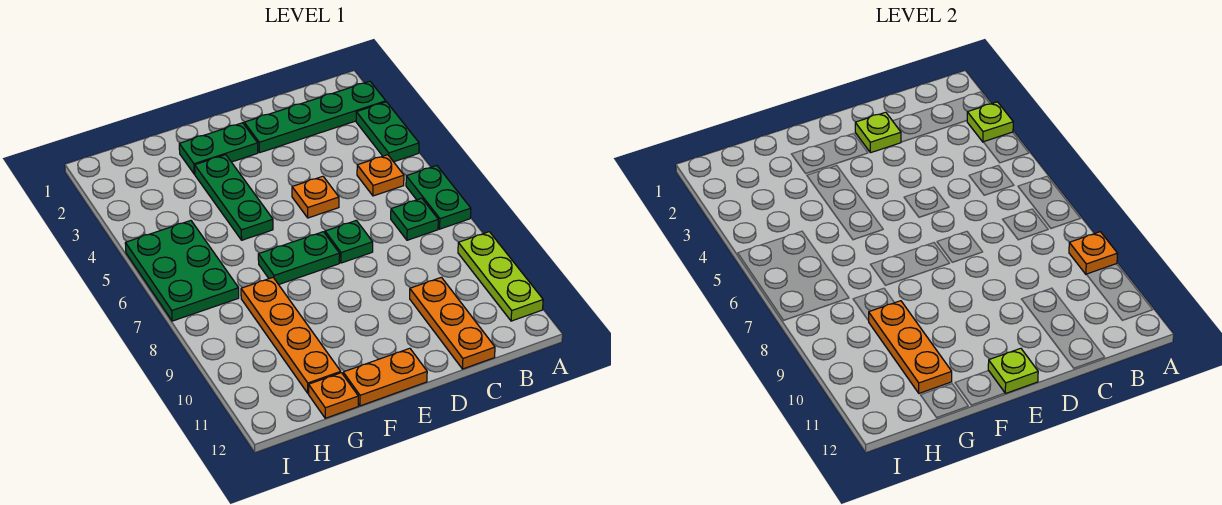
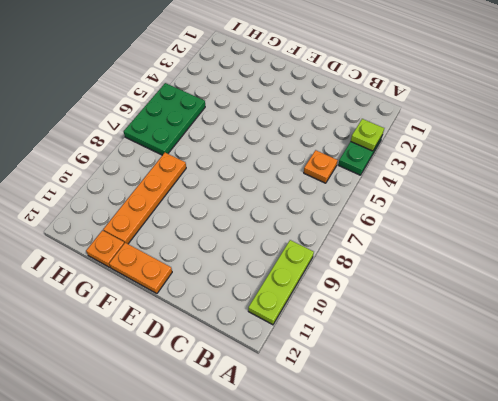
none -> green plate A2:D2 level 1
none -> green plate A6:A7 level 1
none -> green plate B7 level 1

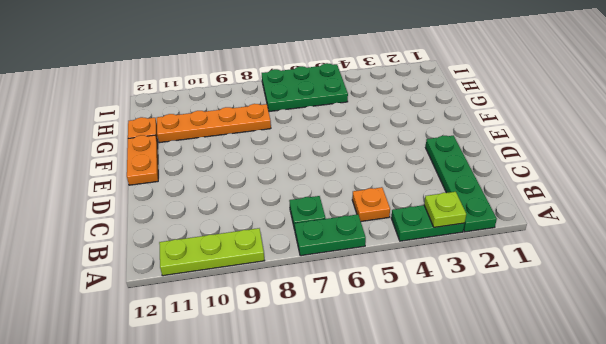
none -> orange plate C10:C12 level 1
none -> orange plate D5 level 1
none -> green plate D7 level 1

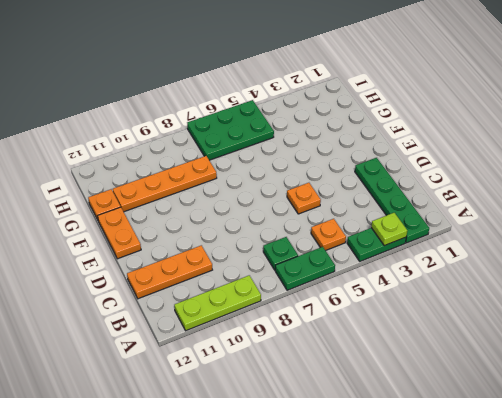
none -> green plate D7 level 1
none -> green plate E2:F2 level 1
none -> green plate E7:F7 level 1

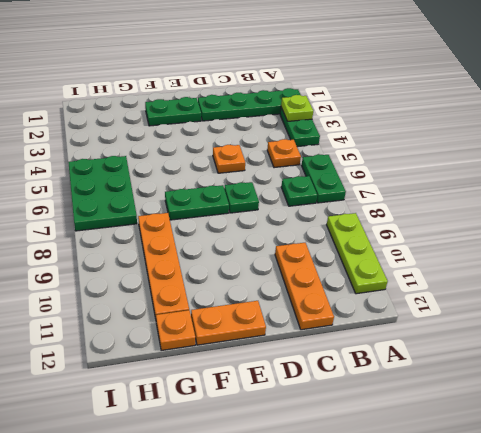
none -> green plate F3:F5 level 1
none -> orange plate A9 level 2
none -> lime plate D2 level 2

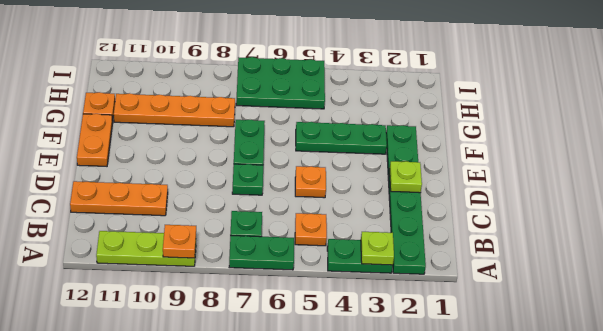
none -> lime plate E12 level 2
none -> orange plate G9:G11 level 2

